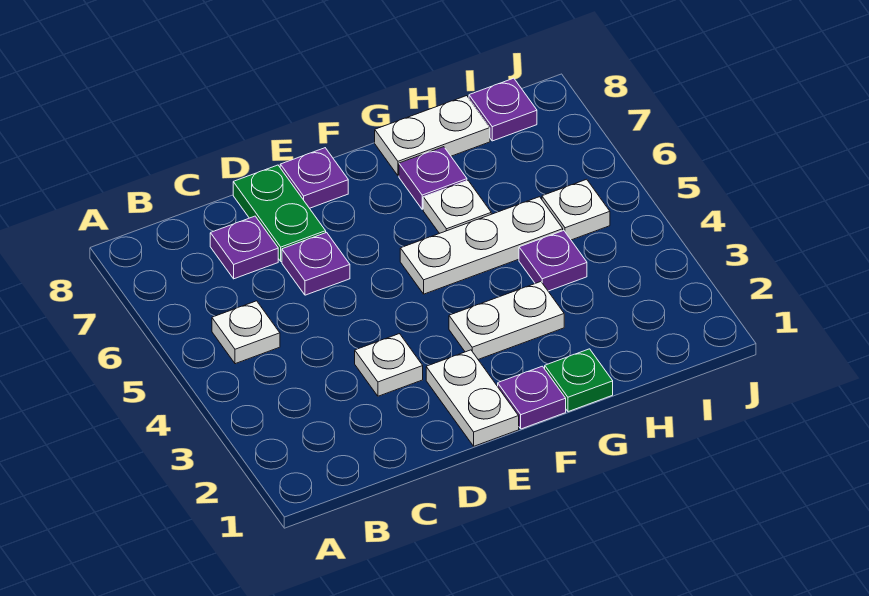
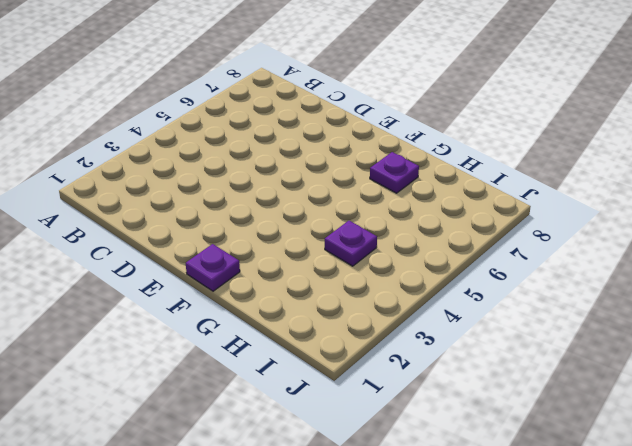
none -> white plate B5 level 1
none -> purple plate C7 level 1
none -> white plate D3 level 1

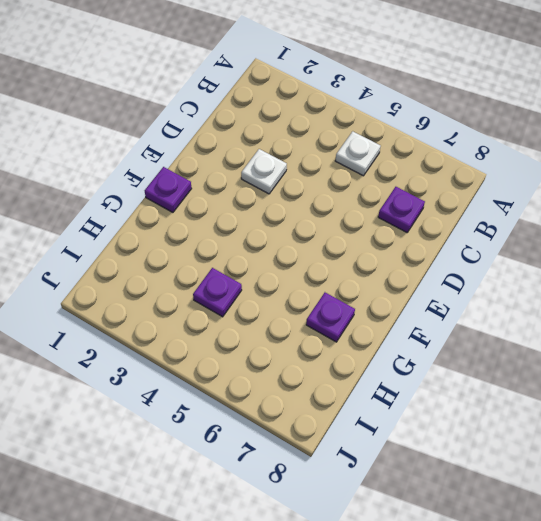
none -> purple plate D6 level 1
none -> green plate D7:D8 level 1
none -> white plate E1:E2 level 1

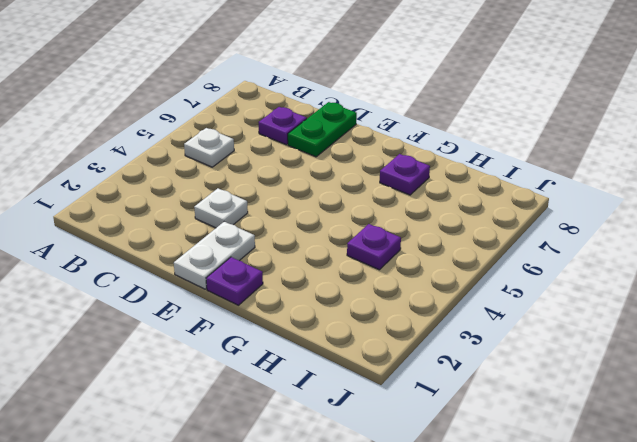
none -> purple plate D6 level 1
none -> purple plate E8 level 1
none -> white plate F3:G3 level 1

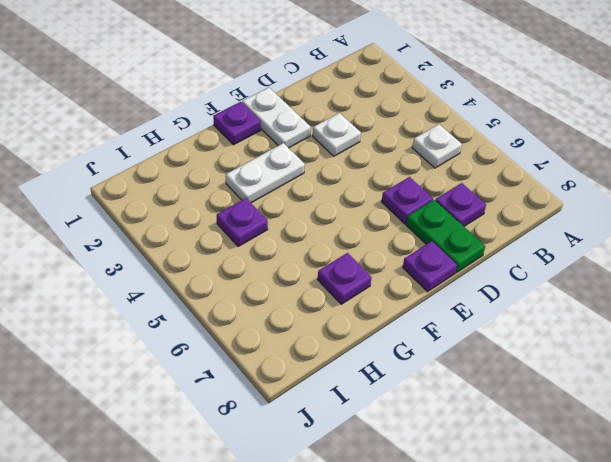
none -> white plate F5:H5 level 1
none -> green plate G1 level 1
none -> white plate G6 level 1

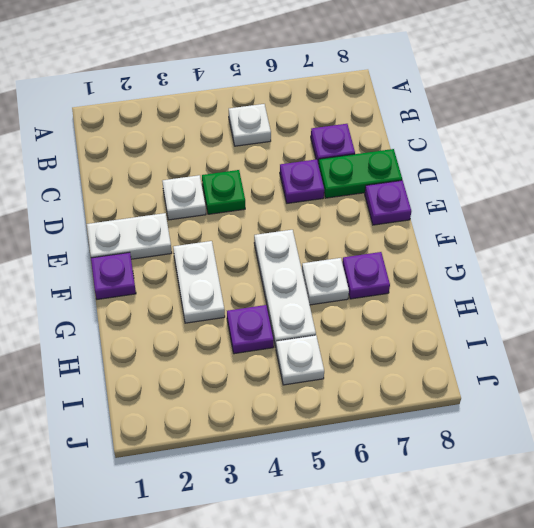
green plate D4 level 1 -> green plate G1 level 1
none -> white plate G8:H8 level 1
none -> purple plate I8 level 1

